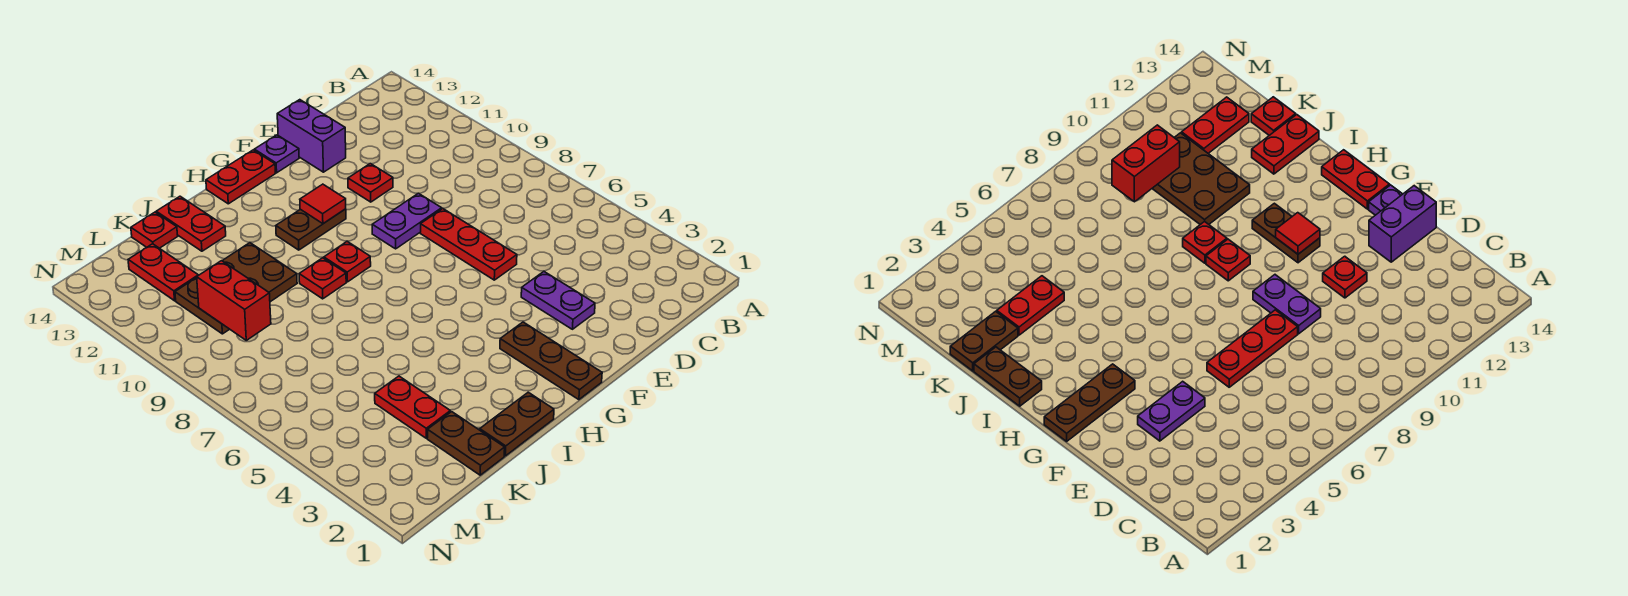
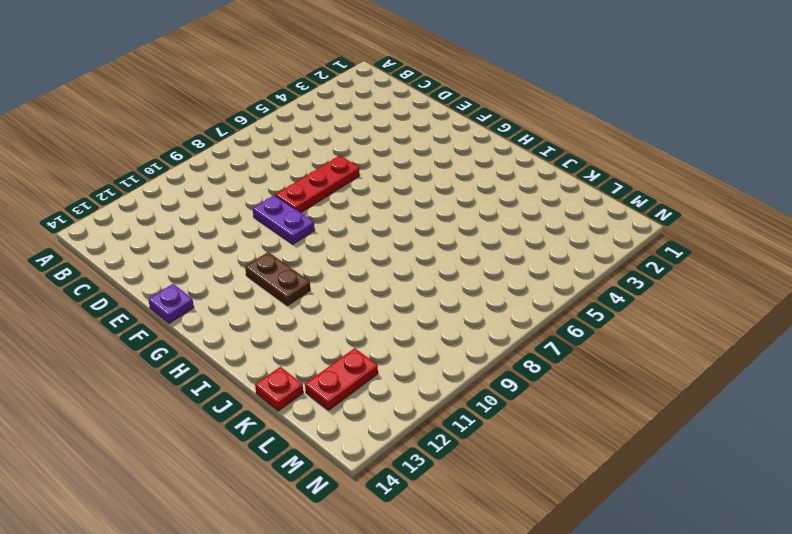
none -> purple plate E3:E4 level 1
none -> red plate E11 level 1
none -> purple brick E13:E14 level 1

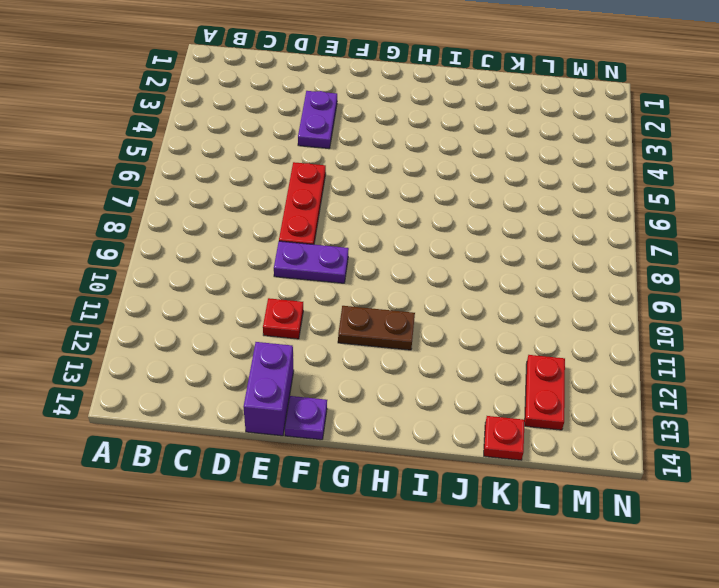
none -> brown plate G1:G3 level 1
none -> red plate G14:H14 level 1
none -> red plate H9 level 1

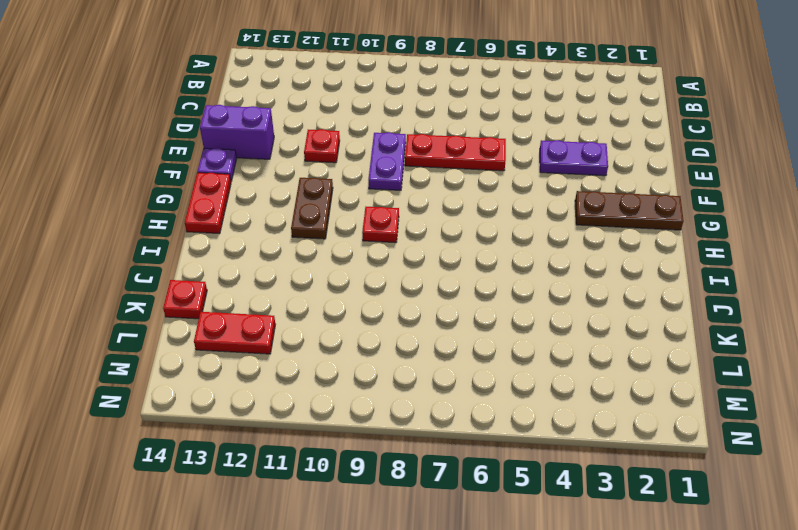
none -> brown plate I1:J1 level 1
none -> red plate I9 level 1
none -> brown plate J10:L11 level 1

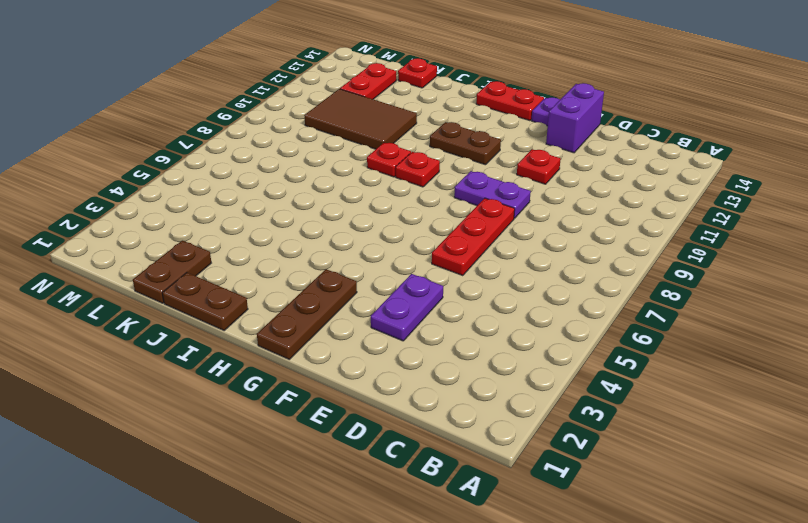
brown tile J10:L11 level 1 -> brown plate J10:L11 level 1
none -> red plate J13:J14 level 1
none -> red plate K3:K4 level 1
none -> red tile G11 level 2

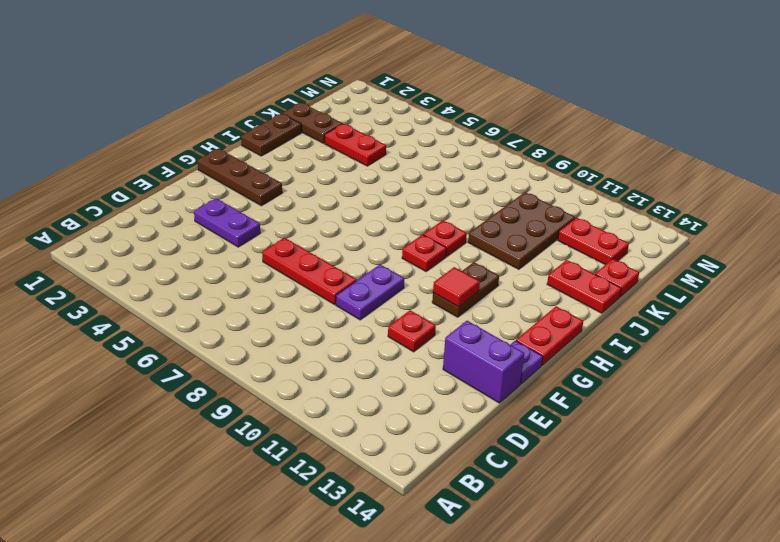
none -> red brick L9:L10 level 2

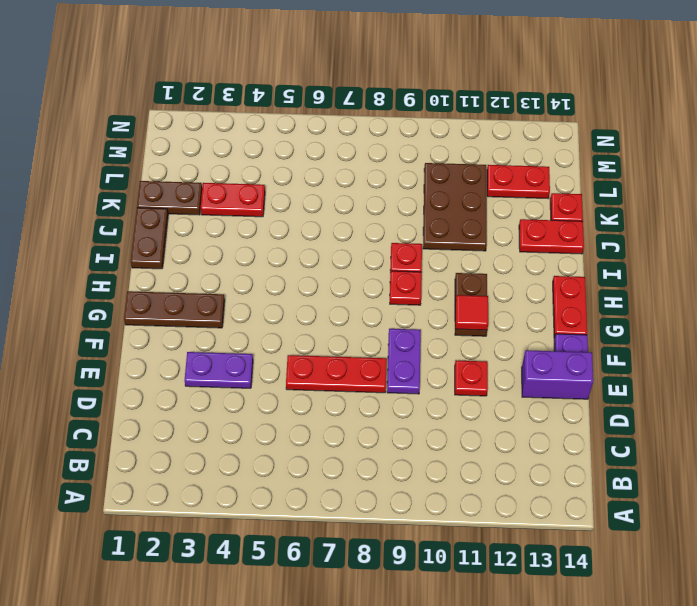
none -> red brick L9:L10 level 2

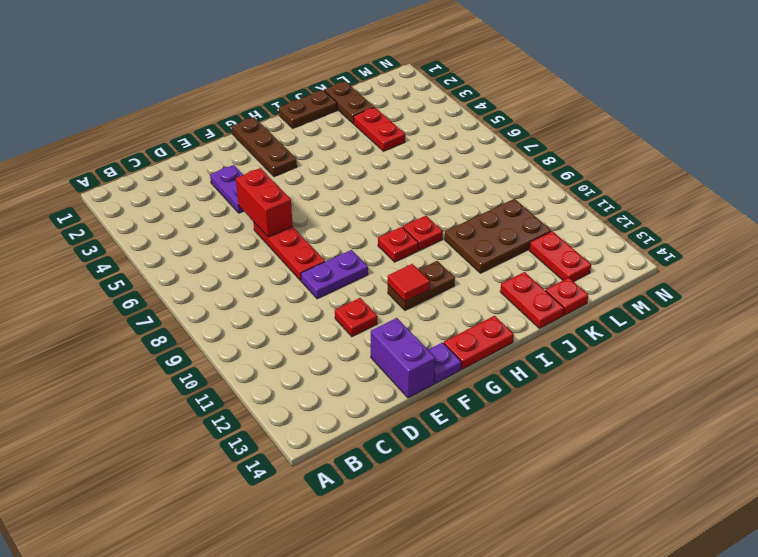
red brick E5:E6 level 2 -> red brick L9:L10 level 2

